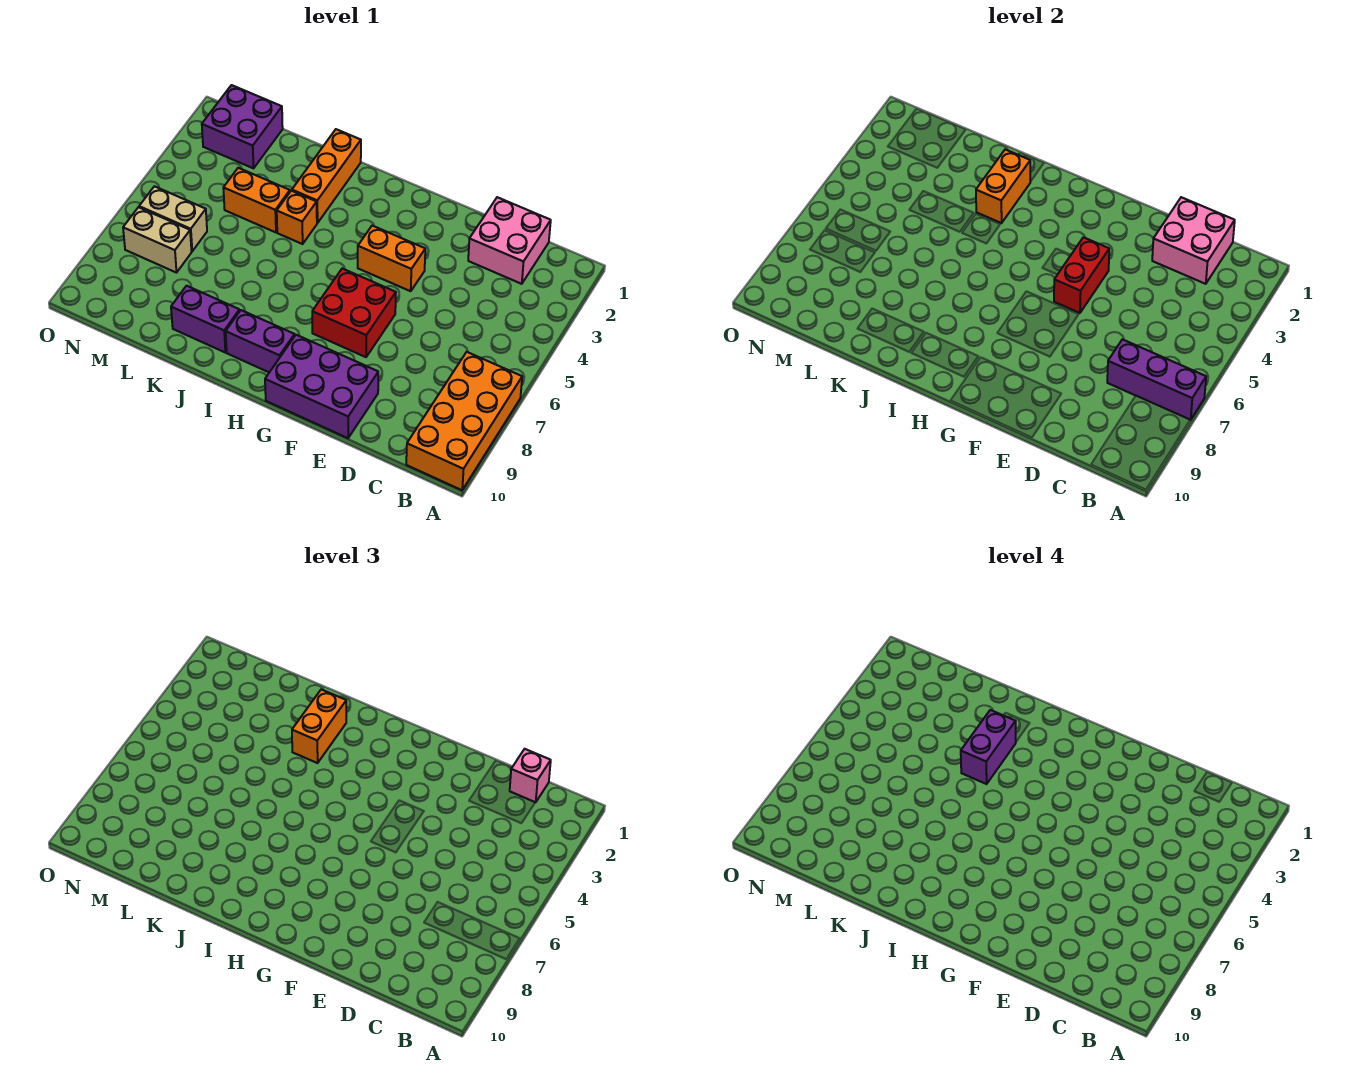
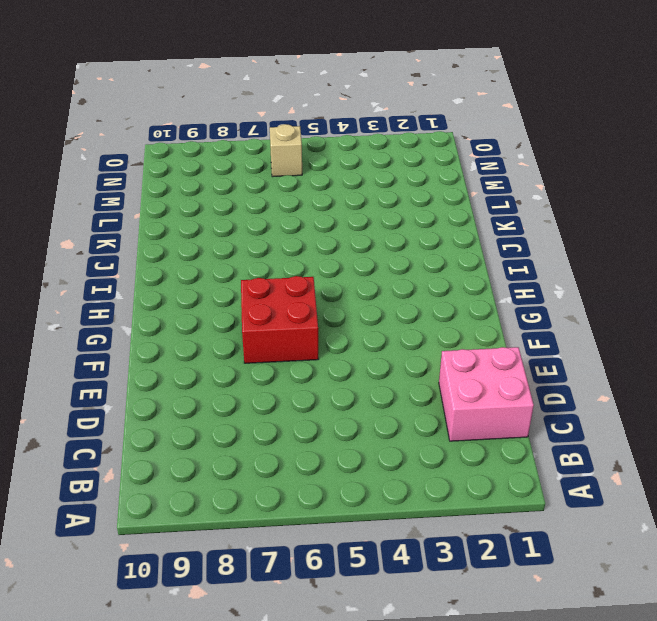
tan brick N6 level 1 -> tan brick M6:N6 level 1
none -> orange brick A7:B10 level 1
none -> purple brick E9:G10 level 1
none -> orange brick F4:G4 level 1

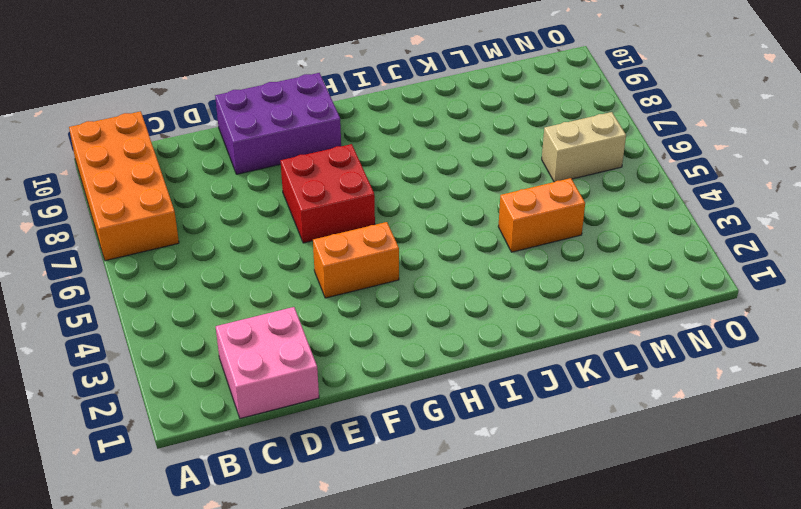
none -> purple brick H9:I9 level 1
none -> orange brick J1:J3 level 1
none -> orange brick J4 level 1

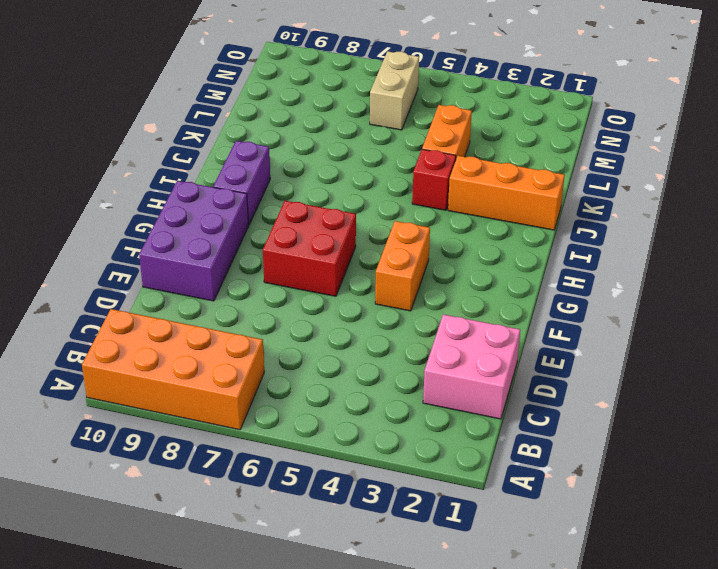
red brick J4 level 1 -> orange brick J4 level 1
none -> purple brick J9:K9 level 1
none -> purple brick M1:N2 level 1
none -> tan brick M7:N7 level 1

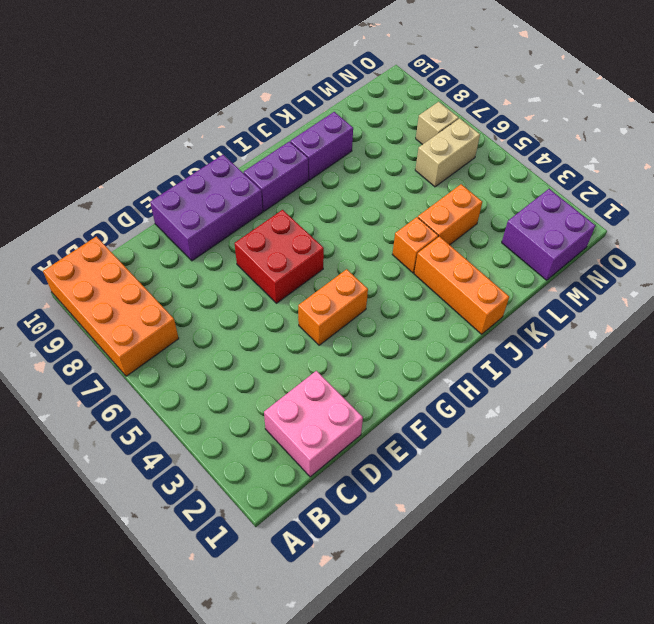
tan brick N7 level 1 -> tan brick M7:N7 level 1
none -> purple brick A7:C7 level 2
none -> pink brick C1:D2 level 2
none -> red brick F4:F5 level 2

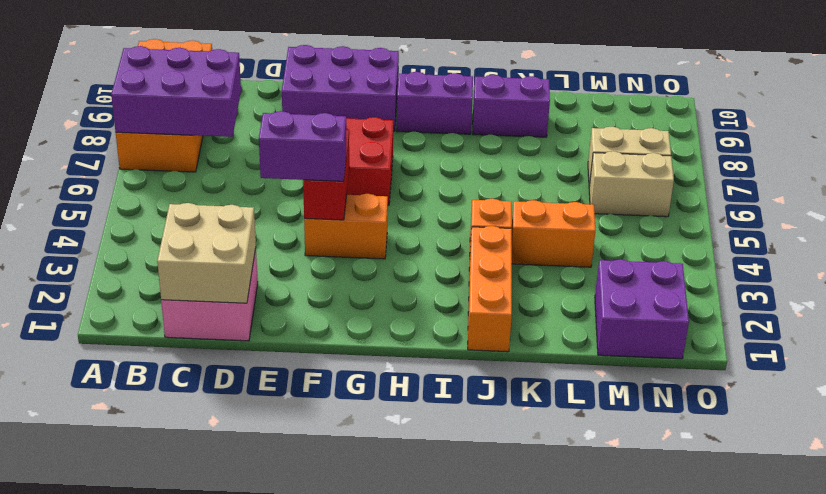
purple brick A7:C8 level 2 -> purple brick A7:C7 level 2
tan brick C1:D2 level 2 -> pink brick C1:D2 level 2
purple brick E4:F4 level 3 -> purple brick J3:J4 level 4
none -> orange brick J2:J3 level 2
none -> pink brick C1 level 3
none -> orange brick J2:J3 level 3

